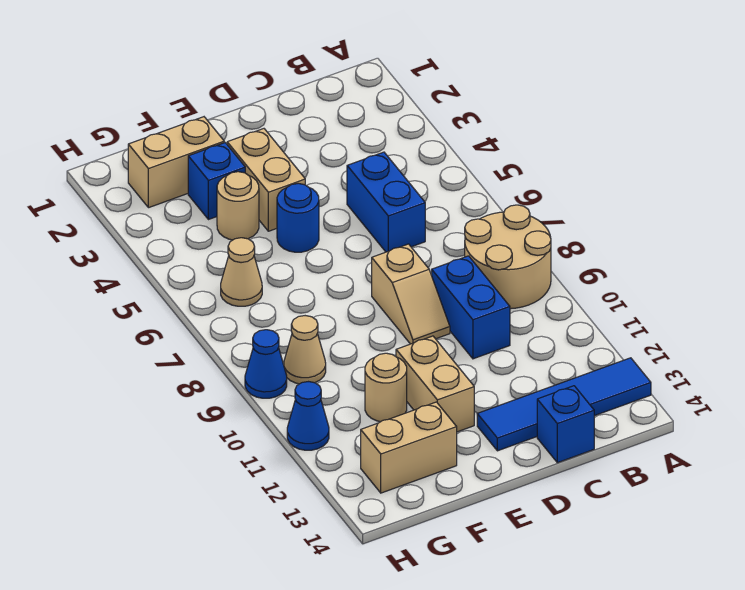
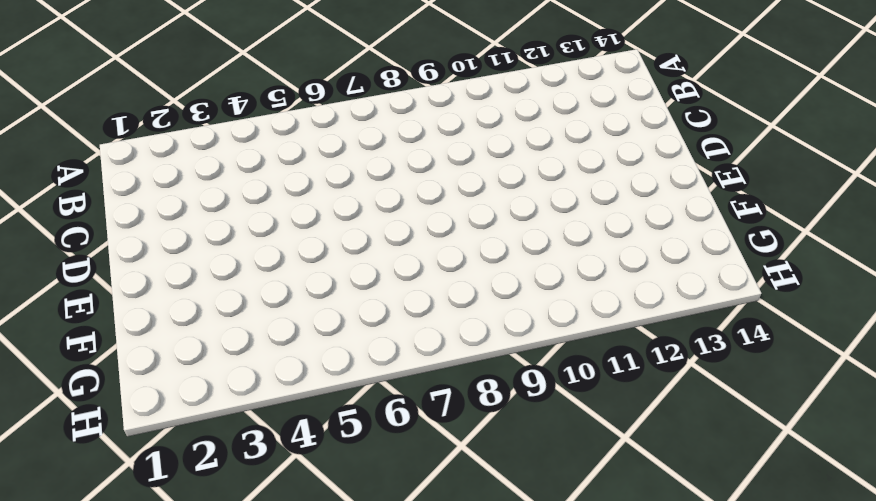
none -> tan round brick A8:B9 level 1
none -> blue tile A13:D13 level 1
none -> blue brick C5:C6 level 1

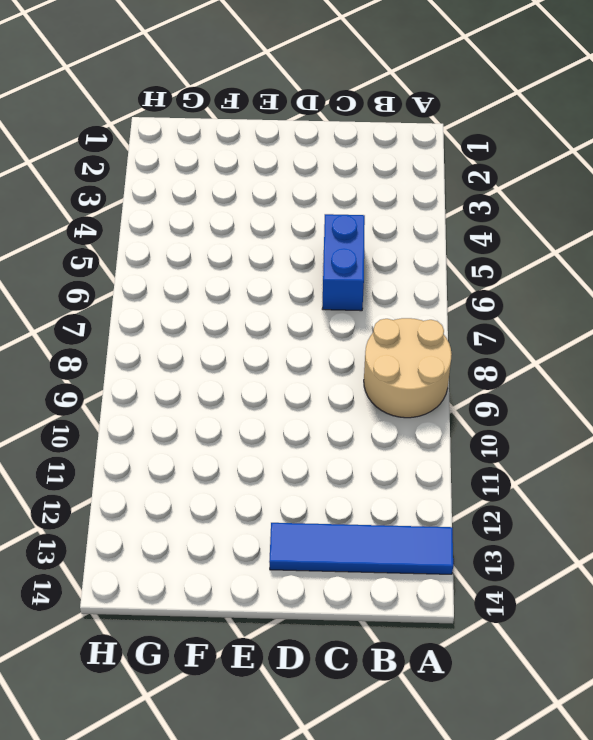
none -> blue brick C9:C10 level 1
none -> blue brick C14 level 1
none -> tan slope D8:D9 level 1 top 8

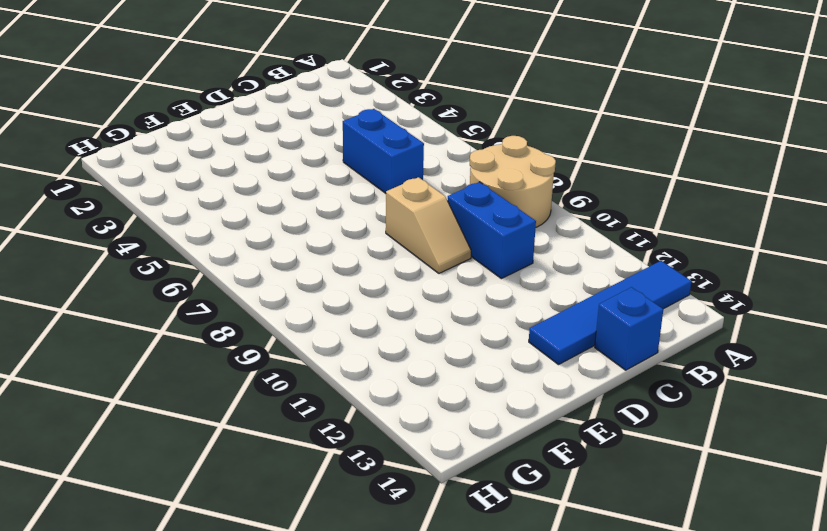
none -> tan brick E3:E4 level 1
none -> blue round brick E5 level 1
none -> tan brick E11:E12 level 1

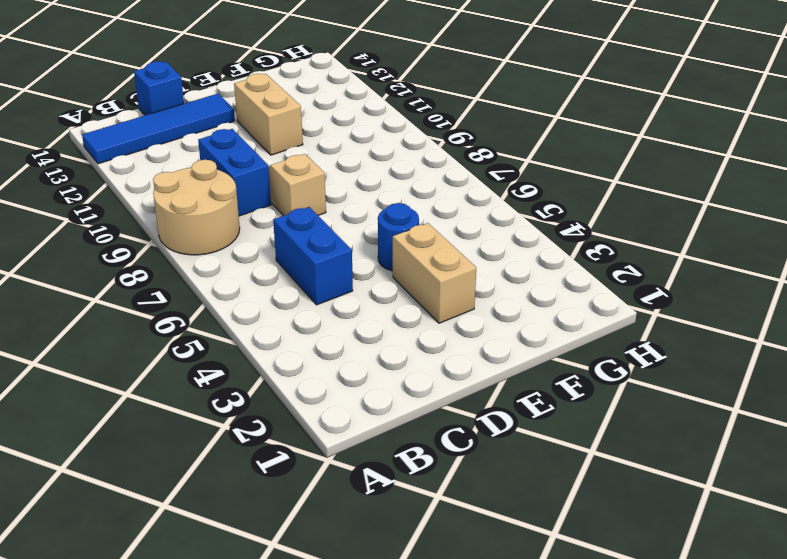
none -> tan brick F2:G2 level 1
none -> blue brick F3 level 1
none -> tan round brick F4 level 1

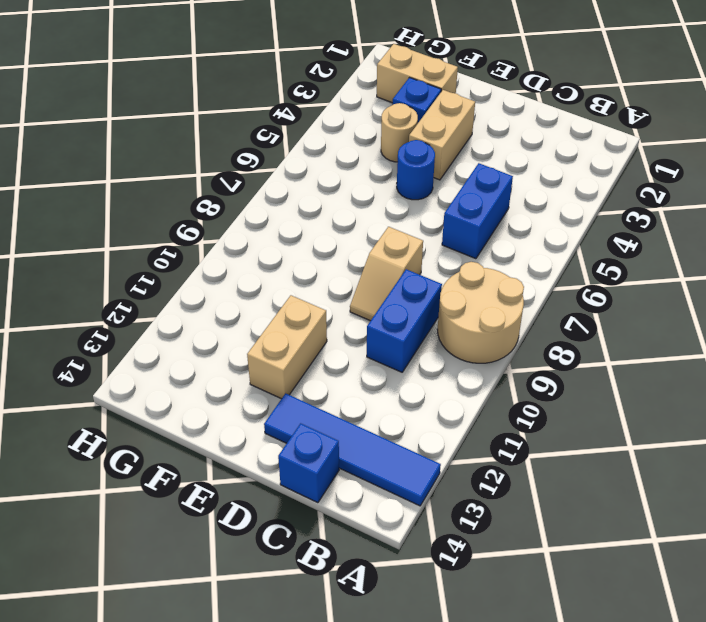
none -> tan round brick F11 level 1
none -> tan brick F13:G13 level 1
none -> tan cone G6 level 1

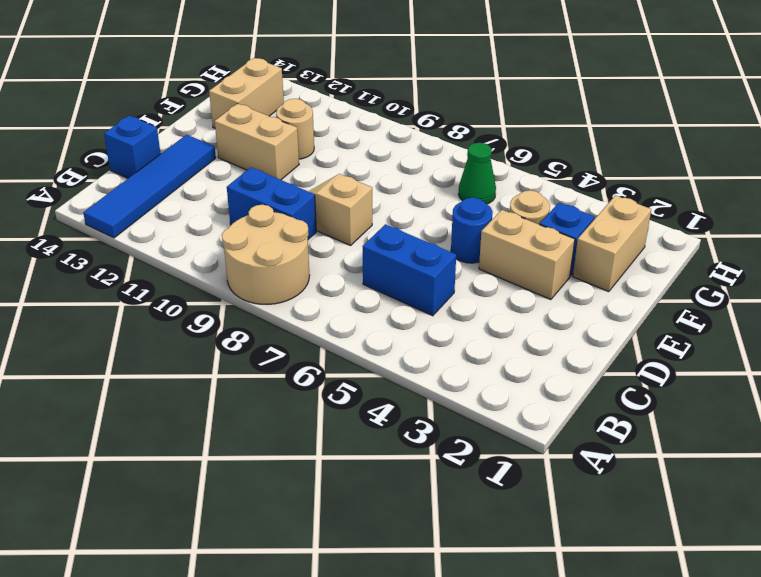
green cone G6 level 1 -> tan cone G6 level 1
none -> tan cone G9 level 1
none -> blue cone H9 level 1
none -> blue cone H11 level 1

